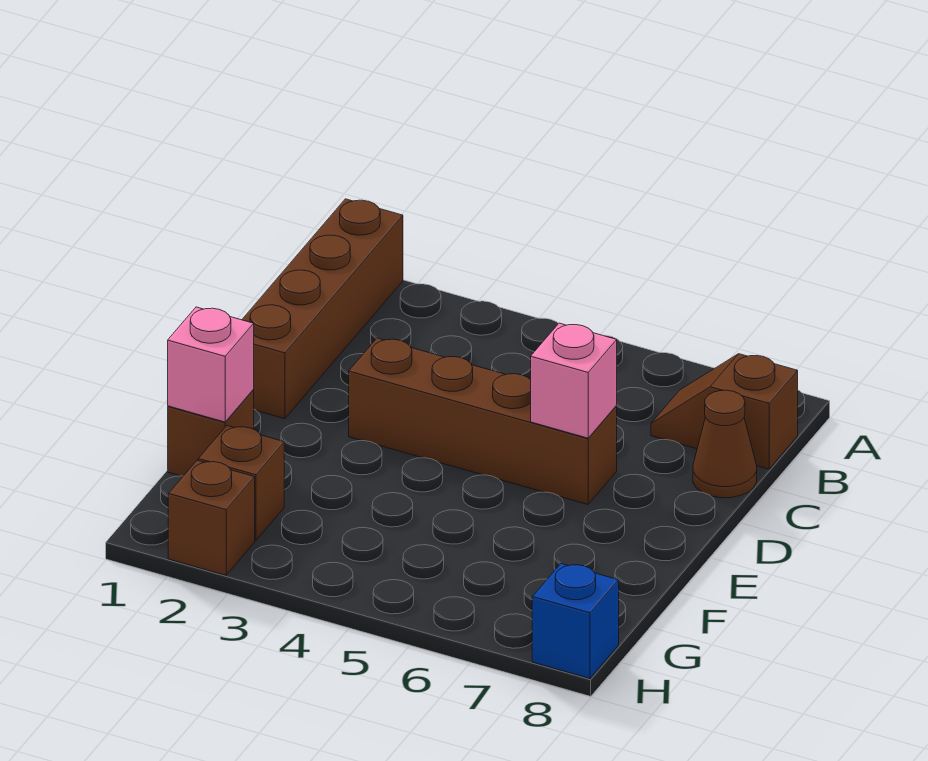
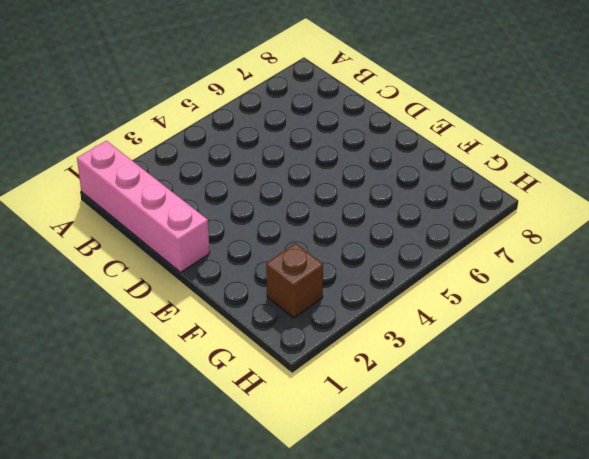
pink brick A1:D1 level 1 -> brown brick A1:D1 level 1
none -> brown slope B7:B8 level 1 top 8
none -> brown cone C8 level 1

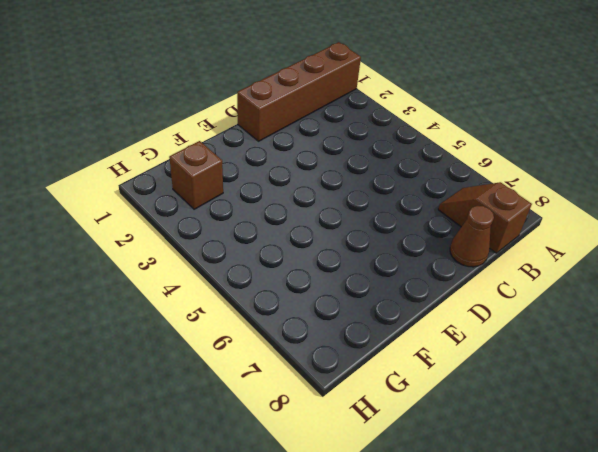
none -> brown brick D3:D6 level 1
none -> brown brick F1 level 1

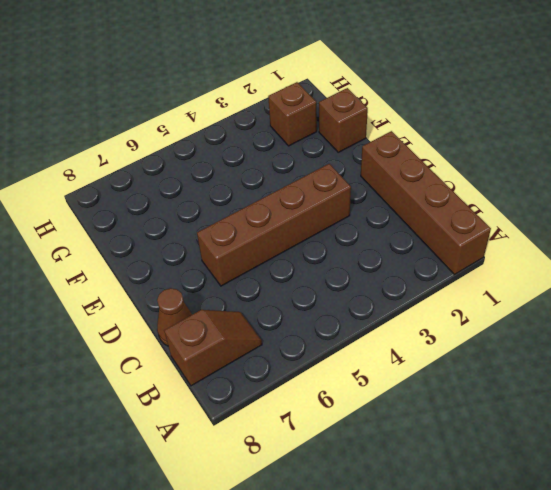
none -> brown brick H2 level 1
none -> blue brick H8 level 1

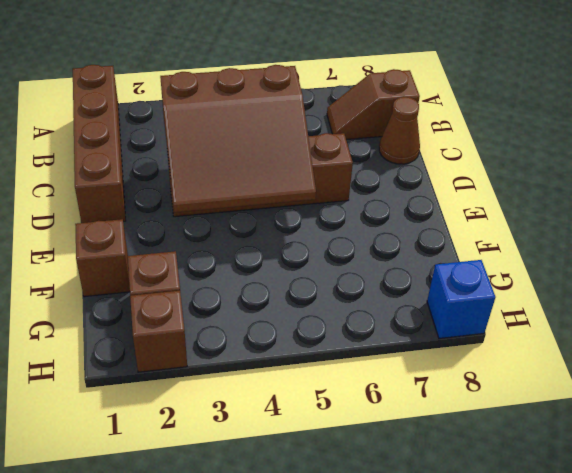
brown slope C3:E5 level 2 top C -> none
none -> pink brick D6 level 2
none -> pink brick F1 level 2

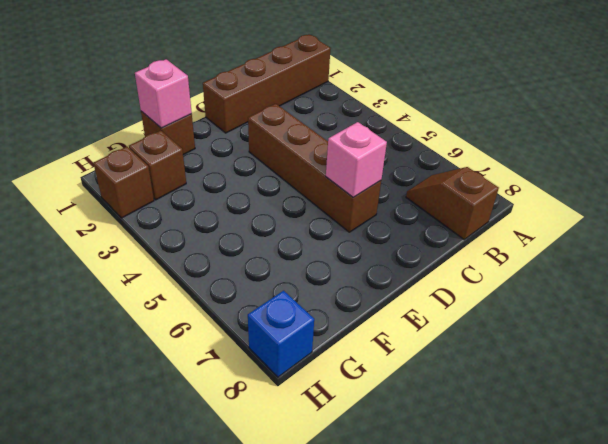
none -> brown cone C8 level 1

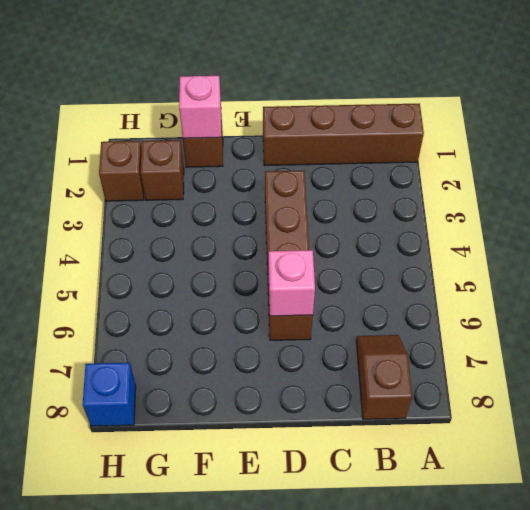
none -> brown cone C8 level 1

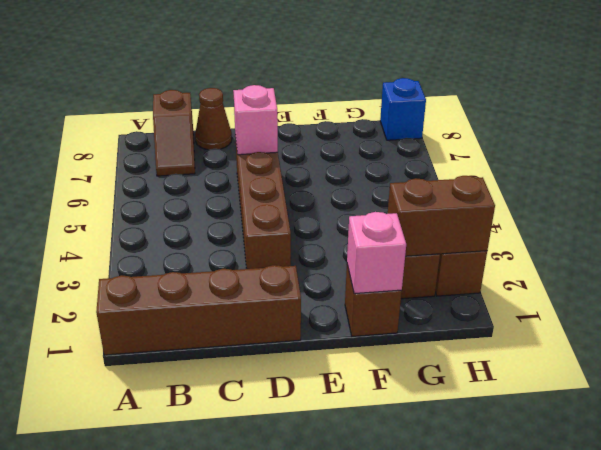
brown brick G2:H2 level 2 -> none

